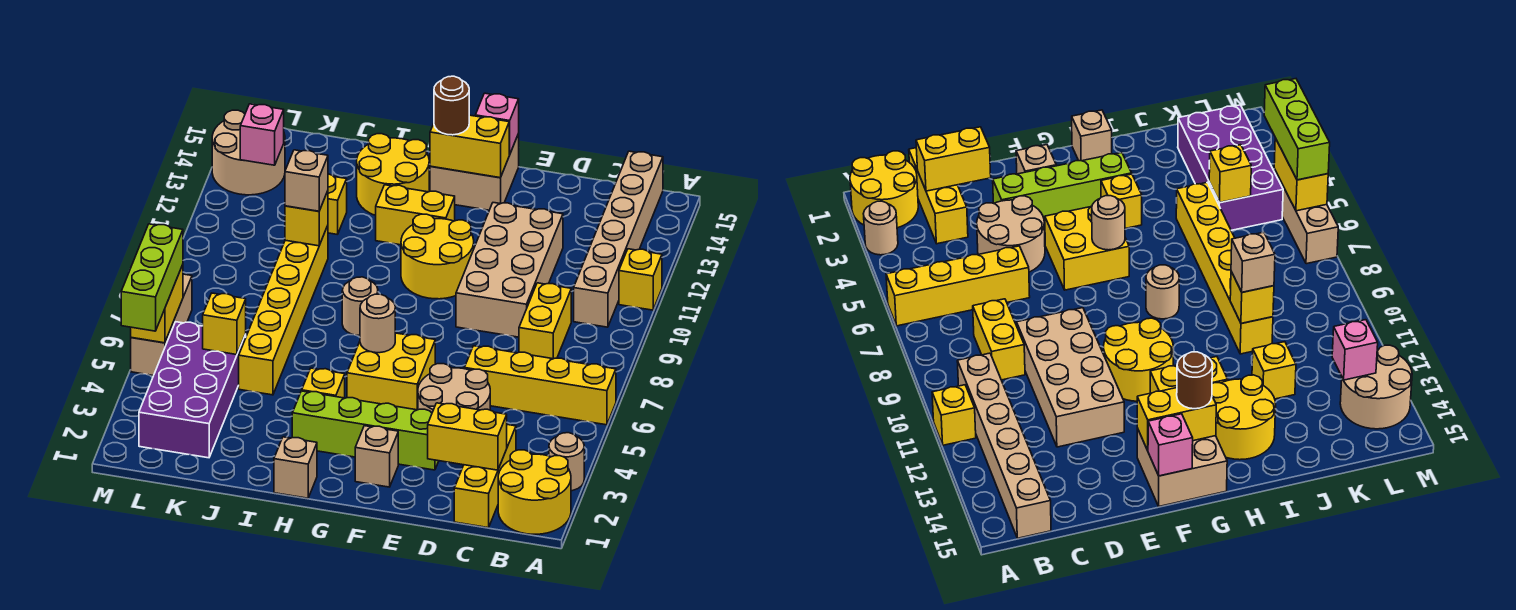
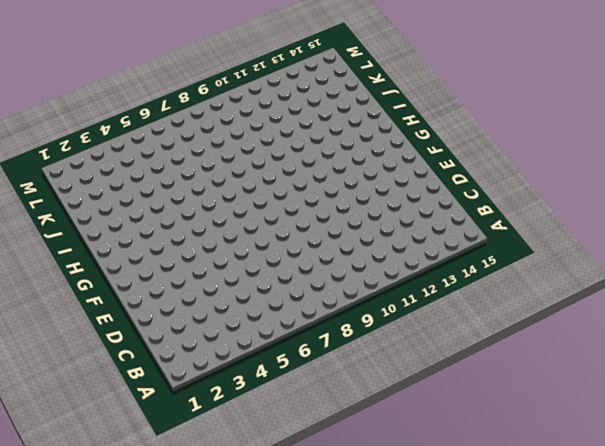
none -> yellow round brick A1:B2 level 1
none -> tan round brick A3 level 1
none -> yellow brick A6:D6 level 1
none -> yellow brick A11 level 1

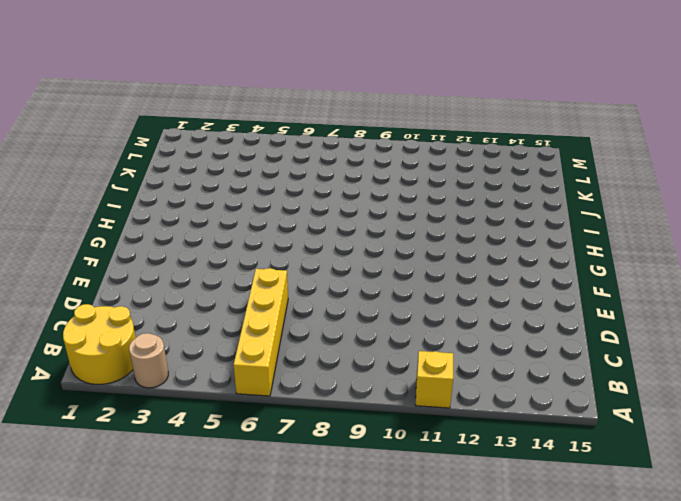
none -> tan brick B10:B15 level 1
none -> yellow brick C1:C3 level 1
none -> yellow brick C8:C9 level 1
none -> tan round brick D4:E5 level 1

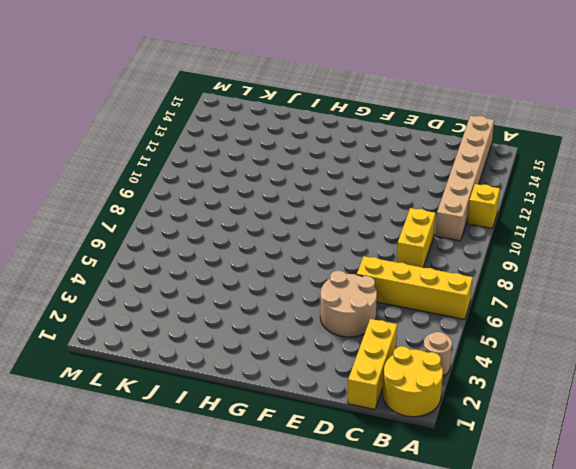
none -> tan brick D9:E12 level 1
none -> lime brick E3:H3 level 1
none -> tan brick F2 level 1
none -> yellow brick F5:G6 level 1

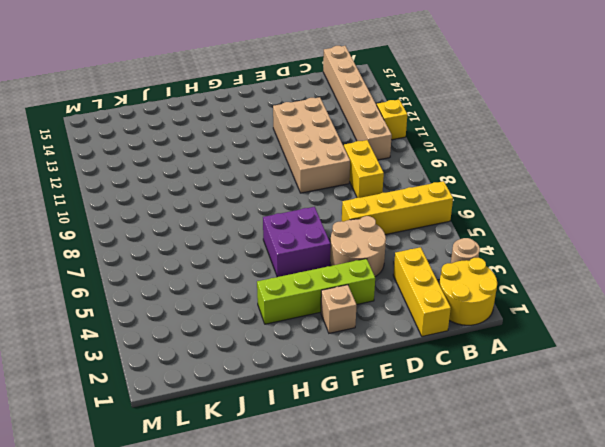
purple brick F5:G6 level 1 -> yellow brick F5:G6 level 1
none -> yellow round brick F10:G11 level 1
none -> tan brick F14:G15 level 1
none -> yellow brick G12:H12 level 1
none -> tan brick H1 level 1

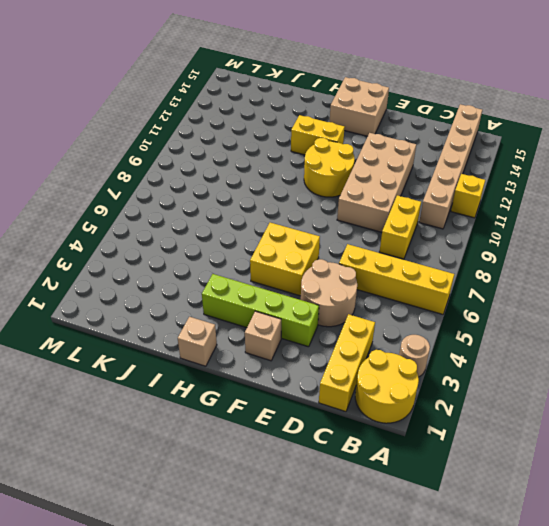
none -> yellow brick H4 level 1
none -> tan round brick H8 level 1
none -> yellow round brick H13:I14 level 1
none -> yellow brick J5:J10 level 1

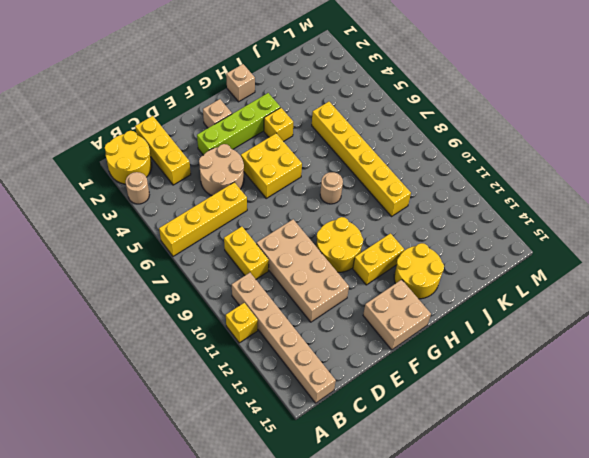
none -> yellow brick J12 level 1
none -> purple brick K2:L5 level 1
none -> tan round brick L13:M14 level 1
none -> tan brick M5:M7 level 1

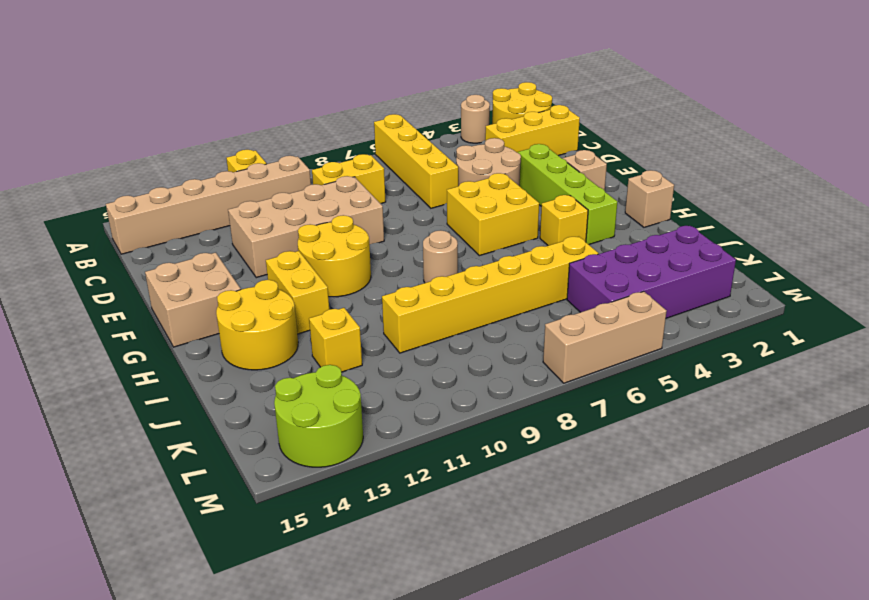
lime round brick L13:M14 level 1 -> tan round brick L13:M14 level 1
none -> yellow brick C2:D2 level 2
none -> yellow brick F14:G14 level 2
none -> pink brick F15 level 2
none -> tan round brick G6 level 2

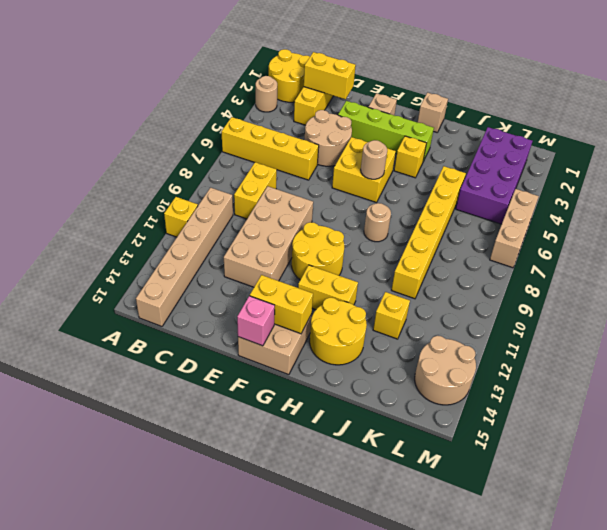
none -> yellow brick J10 level 2
none -> yellow brick K5 level 2
none -> pink brick L13 level 2
none -> yellow brick M5:M6 level 2

